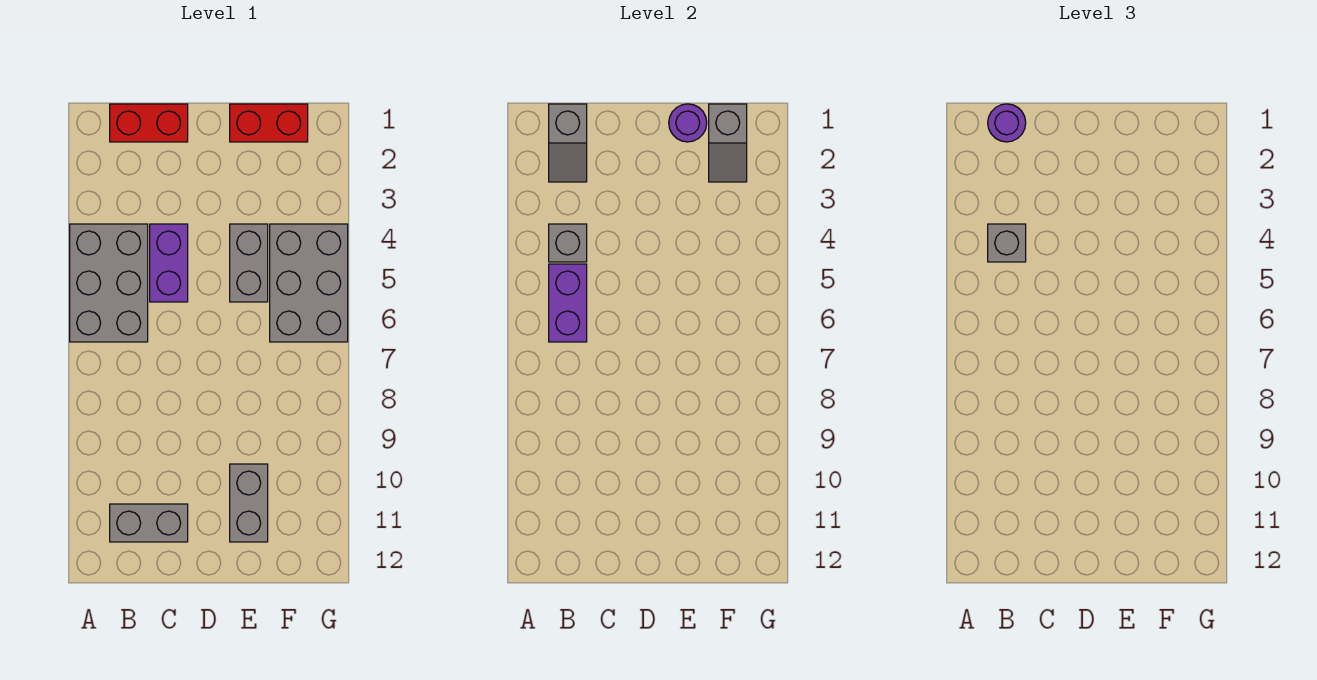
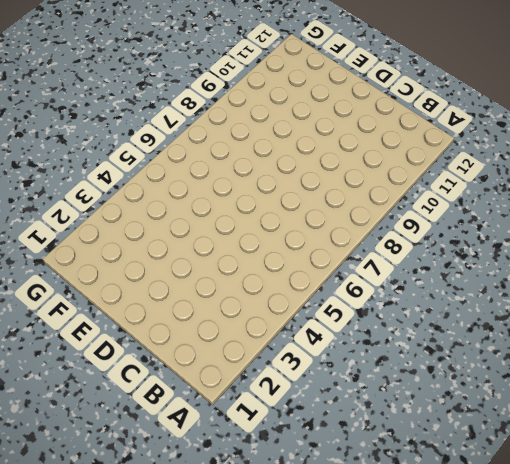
none -> grey brick A4:B6 level 1
none -> red brick B1:C1 level 1
none -> grey brick B11:C11 level 1

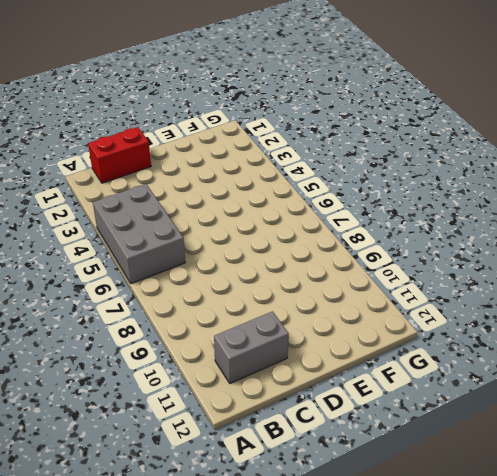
none -> purple brick C4:C5 level 1
none -> red brick E1:F1 level 1
none -> grey brick E4:E5 level 1

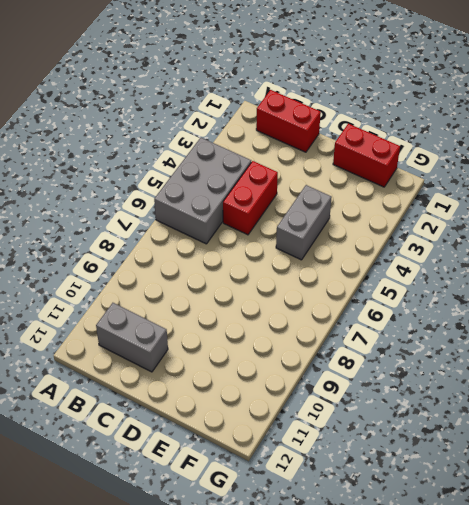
red brick C4:C5 level 1 -> purple brick C4:C5 level 1
none -> grey brick E10:E11 level 1
none -> grey brick F4:G6 level 1
none -> grey slope B1:B2 level 2 top 1

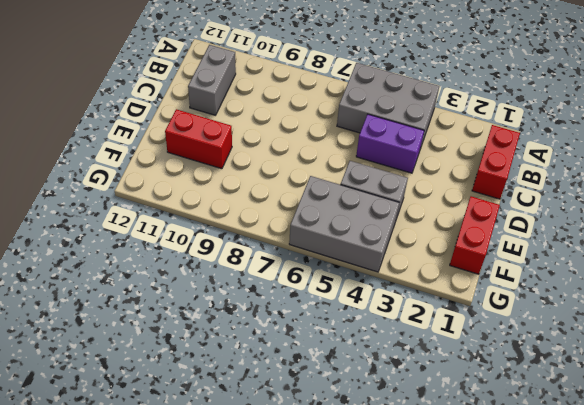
red brick E10:E11 level 1 -> grey brick E10:E11 level 1
none -> grey slope B1:B2 level 2 top 1
none -> grey brick B4 level 2
none -> purple brick B5:B6 level 2

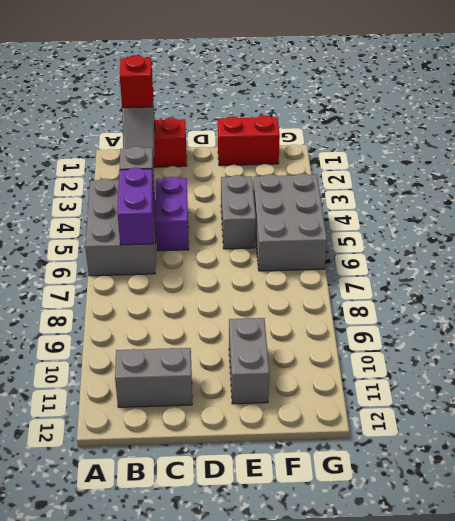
red brick B1 level 3 -> purple round brick B1 level 3
none -> purple round brick E1 level 2
none -> grey slope F1:F2 level 2 top 1
none -> grey brick B4 level 3

